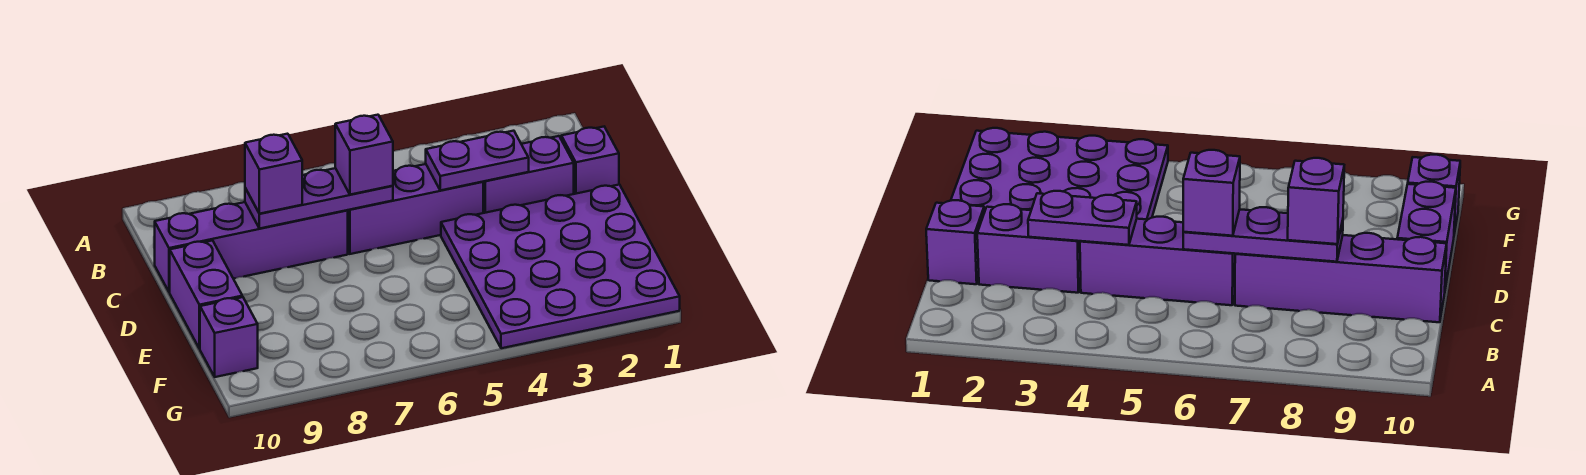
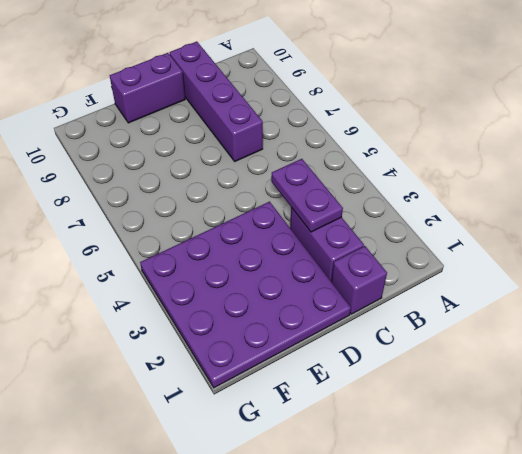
none -> purple brick C4:C6 level 1
none -> purple brick F10 level 1

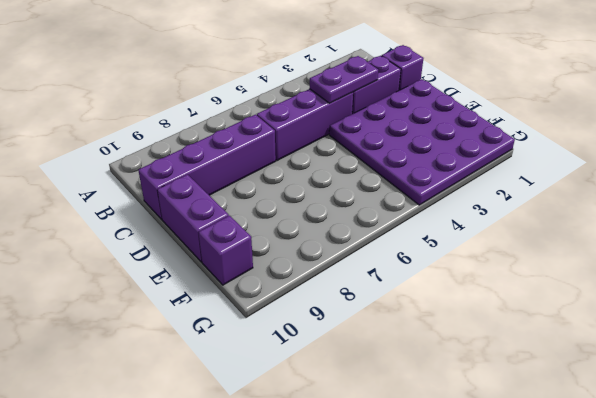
none -> purple plate C6:C8 level 2
none -> purple brick C6 level 3

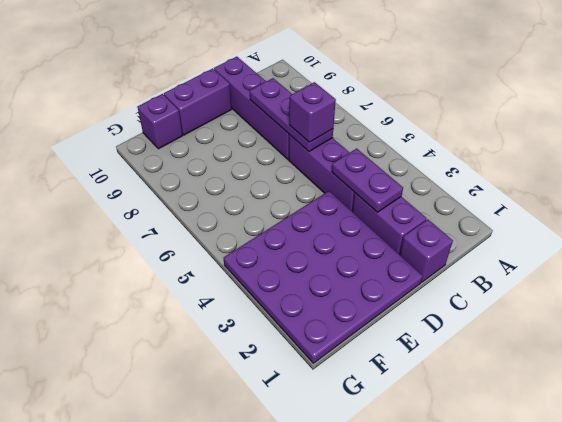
none -> purple brick C8 level 3

